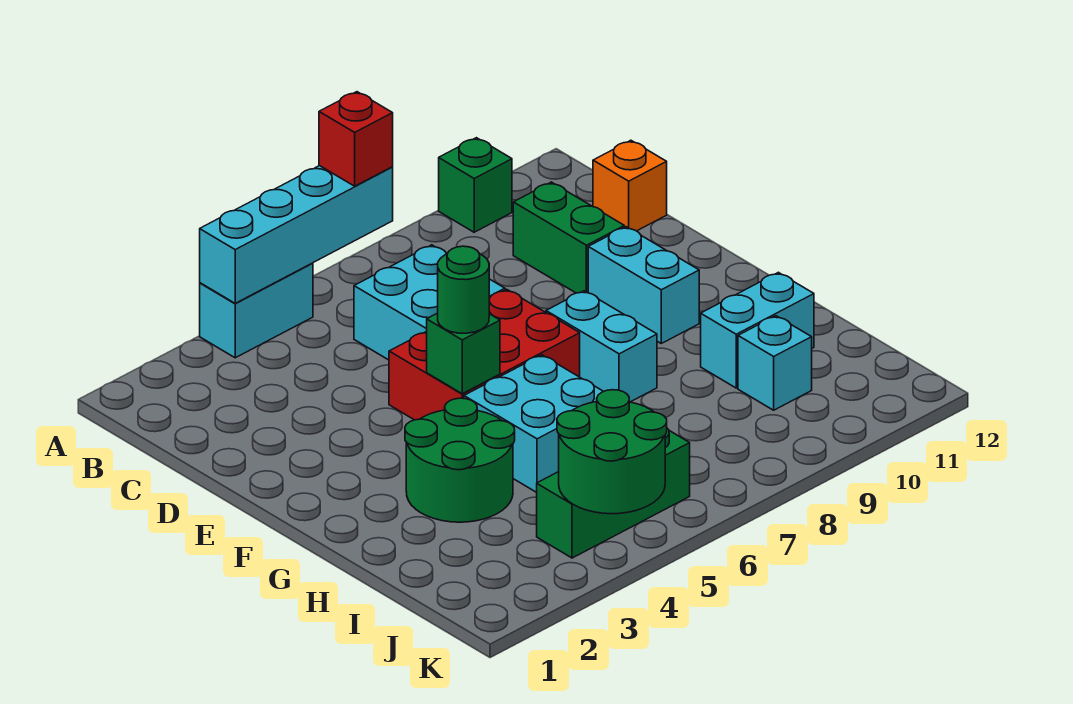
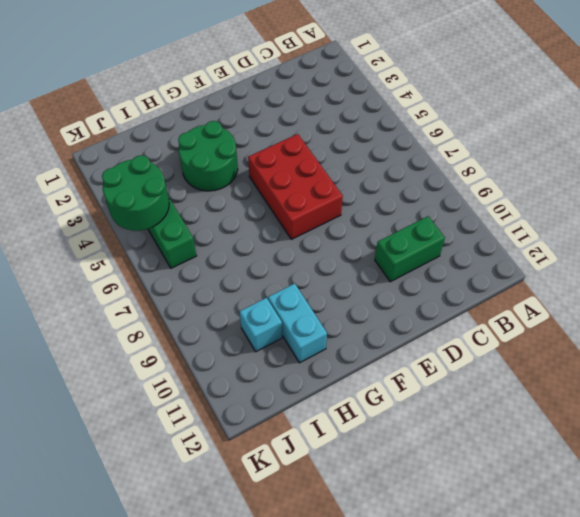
none -> cyan brick A4:A5 level 1
none -> green brick A10 level 1
none -> cyan brick C6:D7 level 1

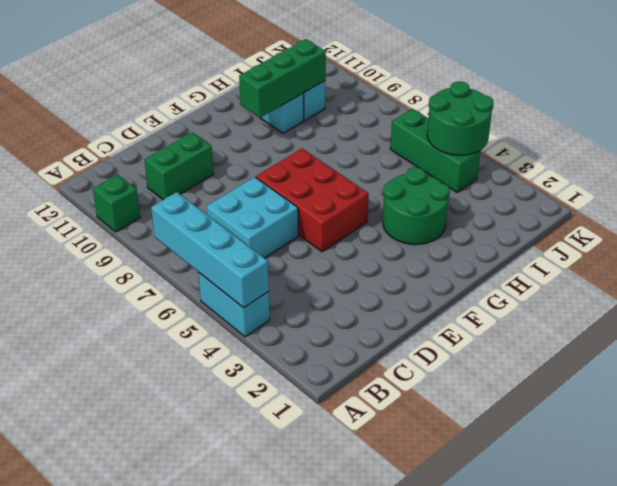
green brick G10:I10 level 2 -> none
none -> orange brick C12 level 1
none -> cyan brick E10:F10 level 1
none -> cyan brick F8:G8 level 1

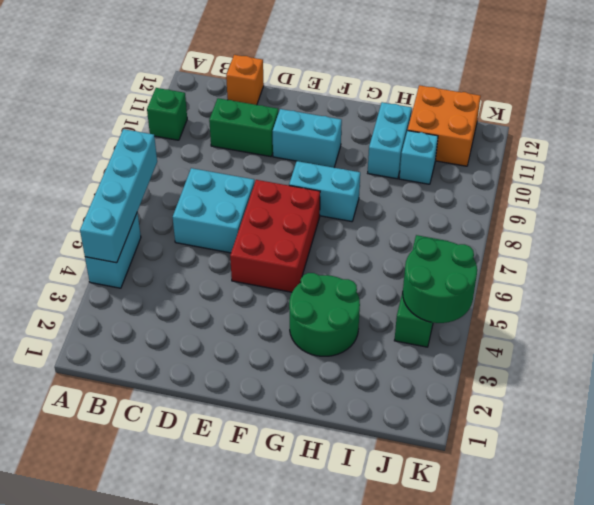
orange brick I11:J12 level 1 -> none
none -> cyan brick G5:H6 level 1
none -> green brick F5 level 2
none -> red brick A7 level 3

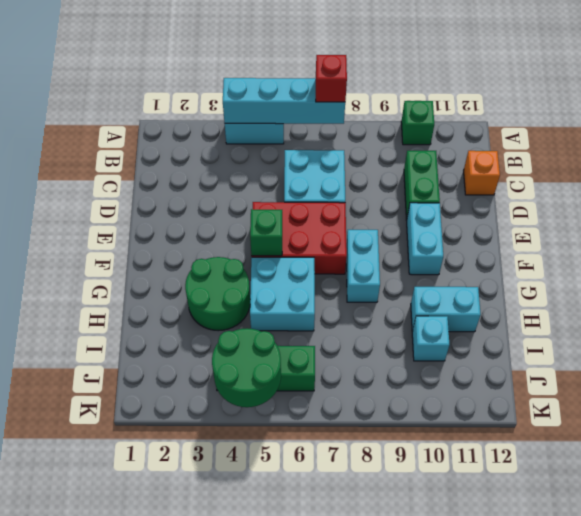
none -> green round brick F5 level 3

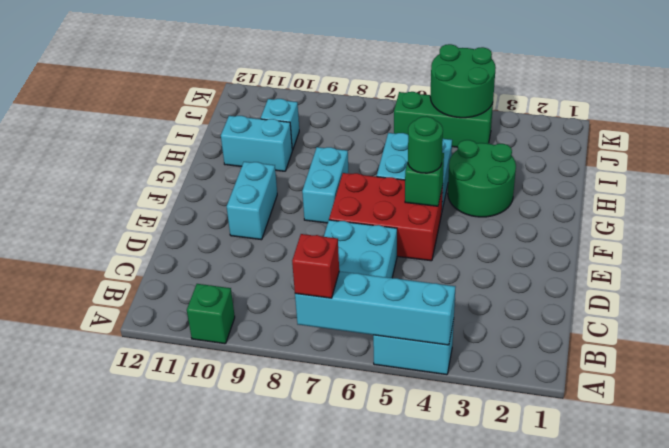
none -> green brick C10:D10 level 1
none -> orange brick C12 level 1

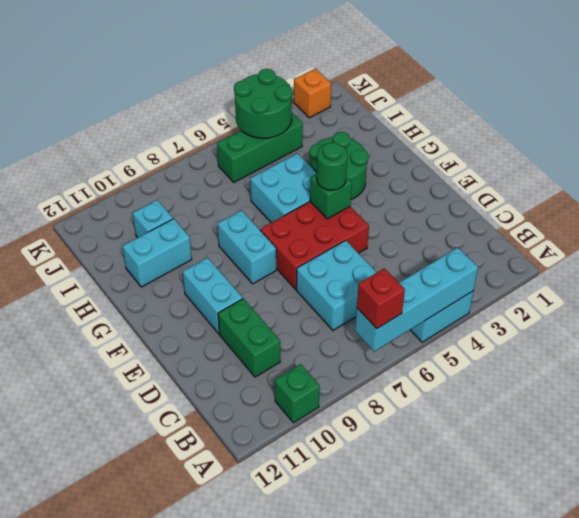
orange brick K2 level 1 -> orange brick C12 level 1

